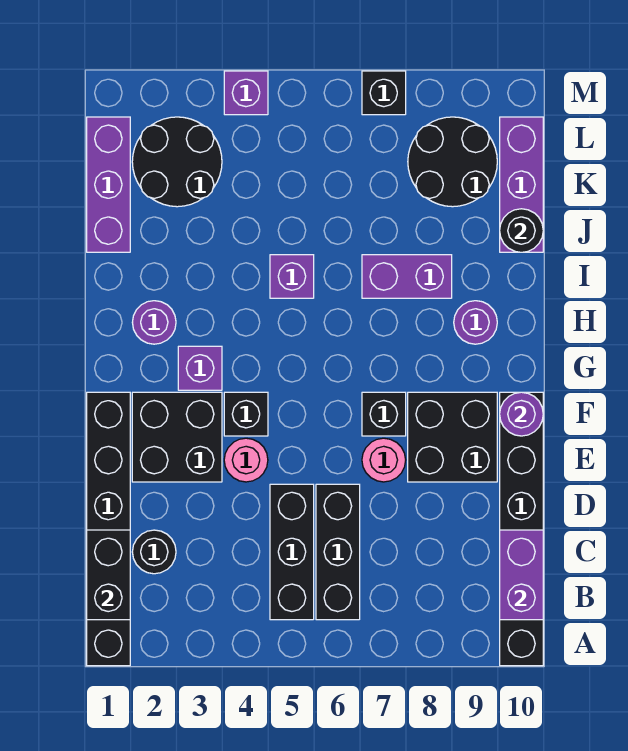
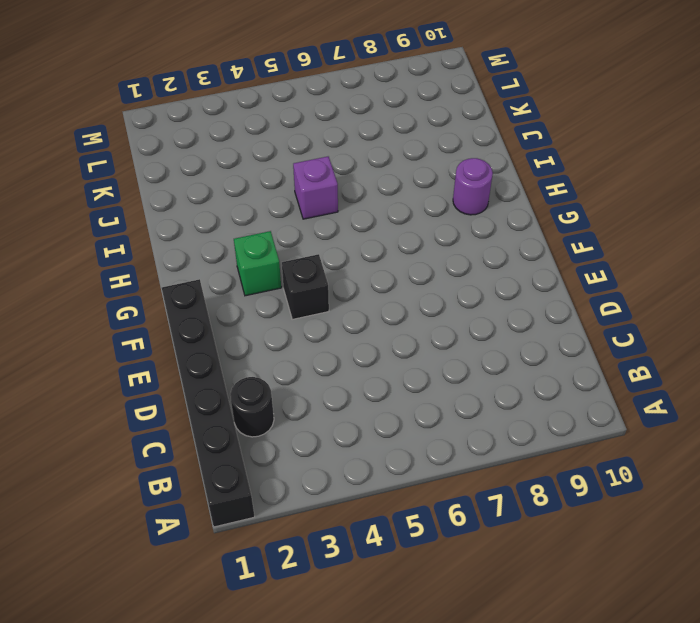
green brick G3 level 1 -> purple brick G3 level 1
none -> black brick A10:F10 level 1
none -> black brick B5:D5 level 1
none -> black brick B6:D6 level 1

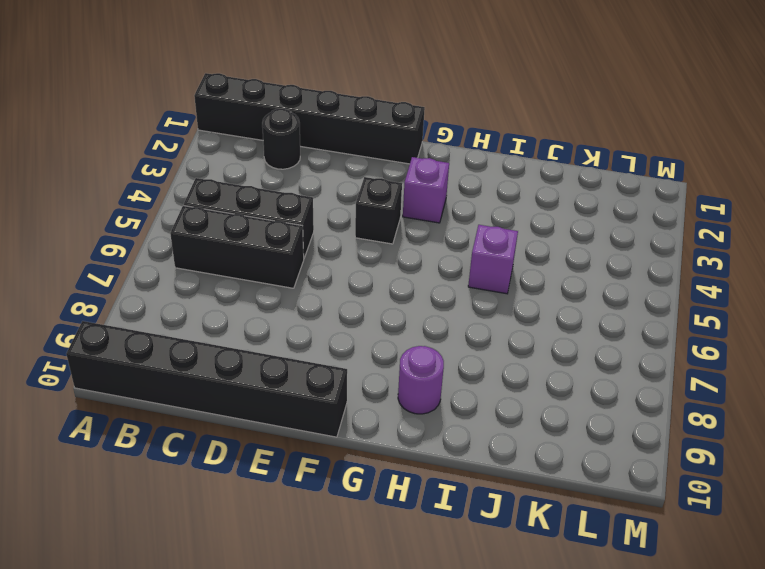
none -> black brick E2:F3 level 1
none -> pink round brick E4 level 1
none -> pink round brick E7 level 1

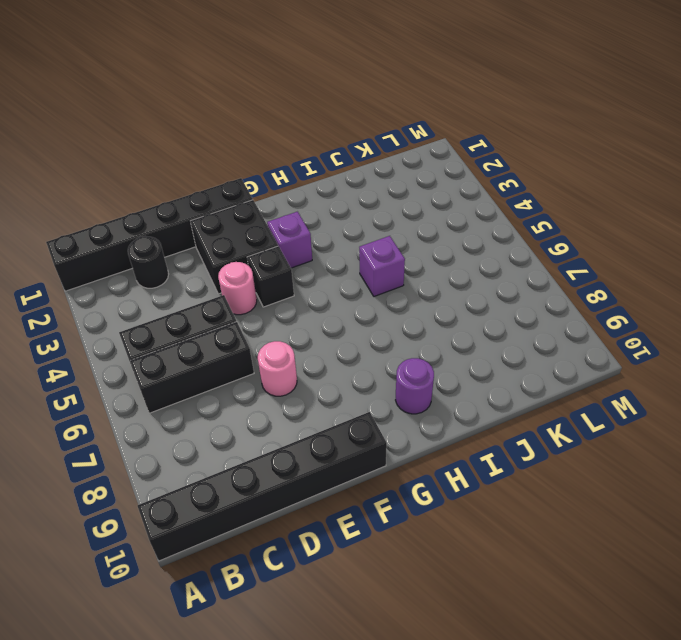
none -> black brick E8:F9 level 1
none -> black brick F7 level 1
none -> purple round brick H2 level 1

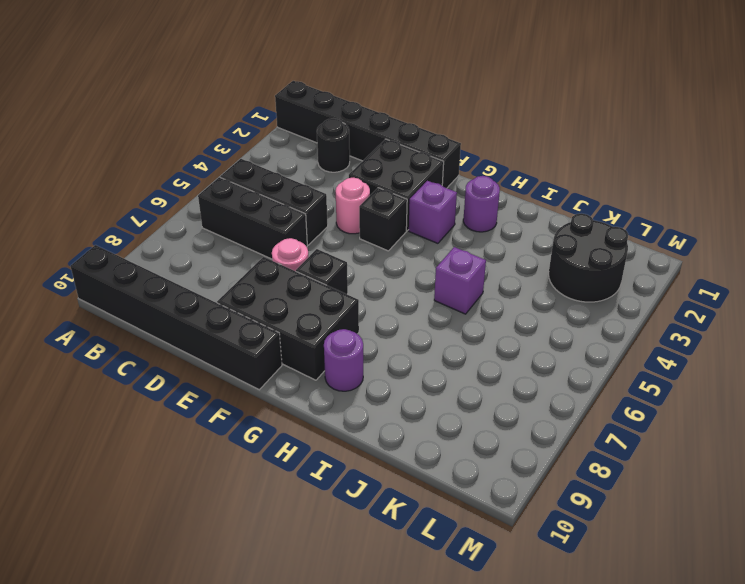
black brick E8:G9 level 1 -> black brick E8:F9 level 1
none -> purple brick I7:I8 level 1
none -> purple brick J1:L1 level 1
none -> purple brick J10:L10 level 1

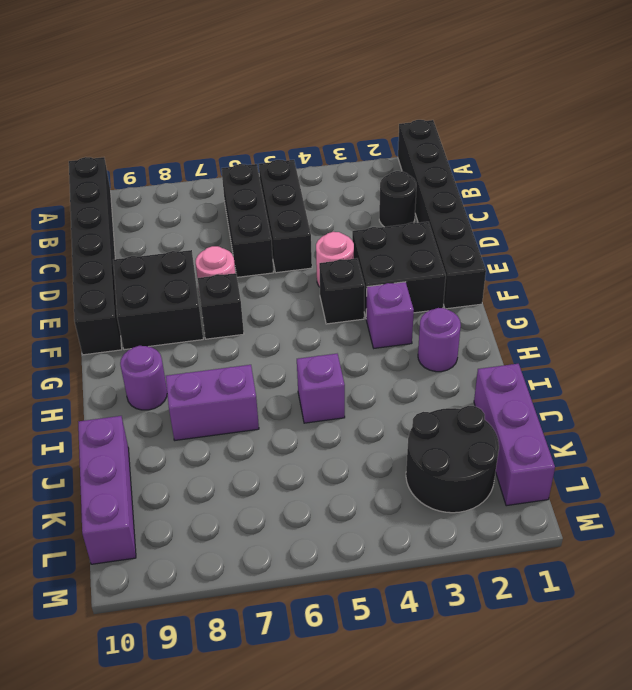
none -> black round brick K8:L9 level 1
none -> purple brick M4 level 1
none -> black brick M7 level 1

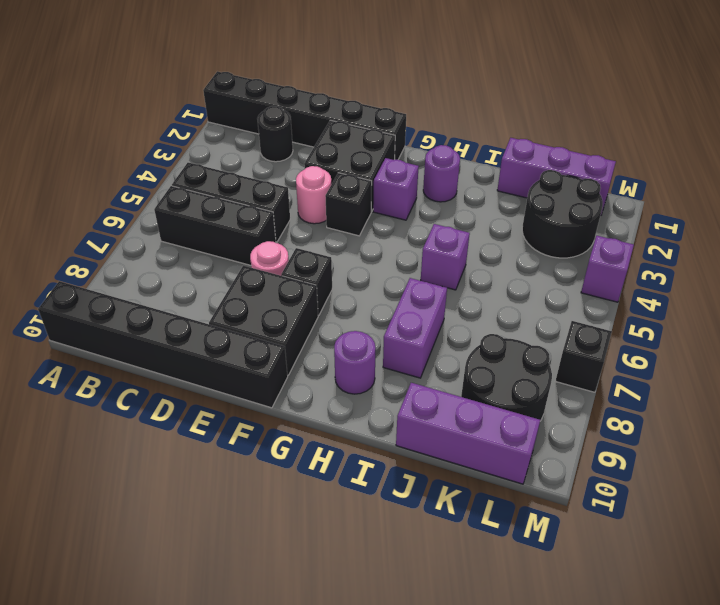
none -> black brick B1:C1 level 2
none -> purple brick B10:C10 level 2
none -> purple round brick F10 level 2

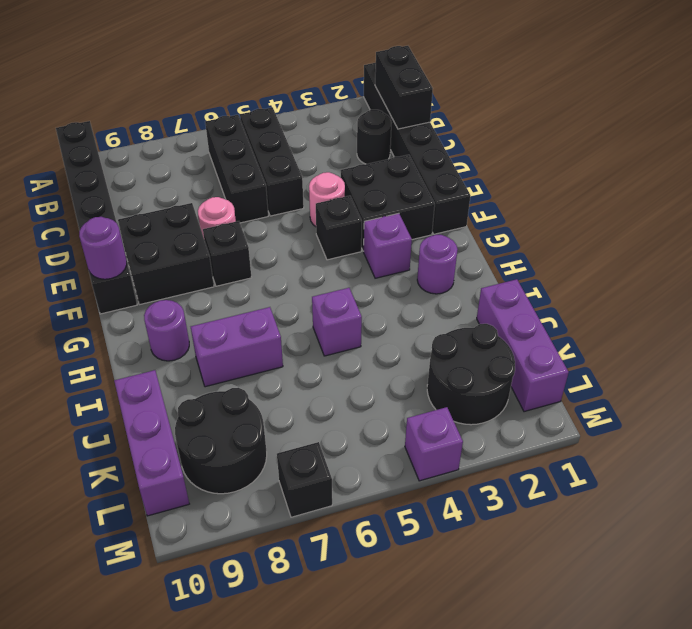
none -> purple brick B10:C10 level 2
none -> black round brick J10 level 2

